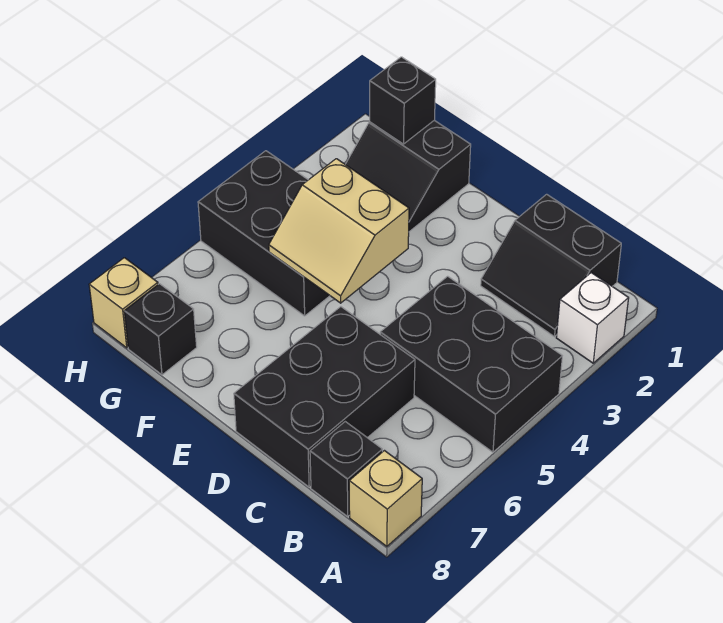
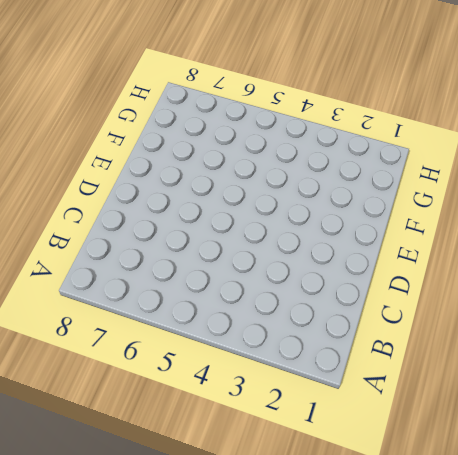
none -> white brick A2 level 1
none -> black brick A4:C5 level 1
none -> tan brick A8 level 1

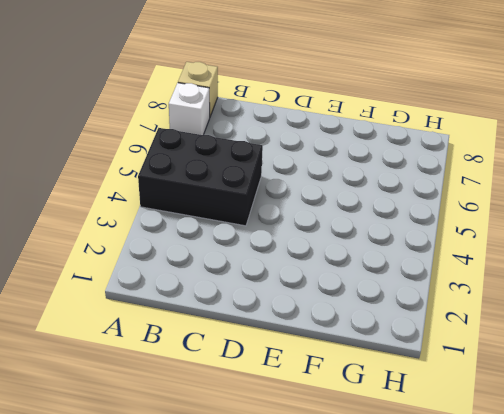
white brick A7 level 1 -> white brick A2 level 1
none -> black slope B1:C2 level 1 top 1
none -> black brick B8 level 1
none -> black brick C6:D8 level 1

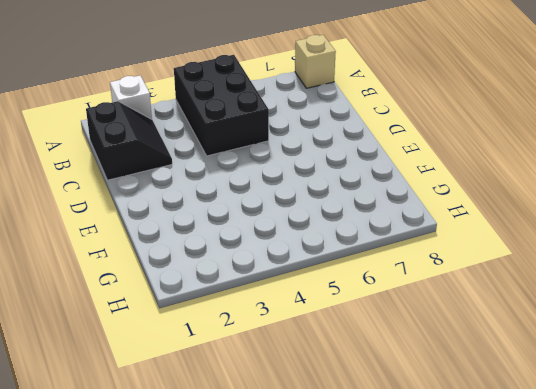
none -> black brick B8 level 1
none -> black brick C6:D8 level 1
none -> black slope F1:G2 level 1 top 1

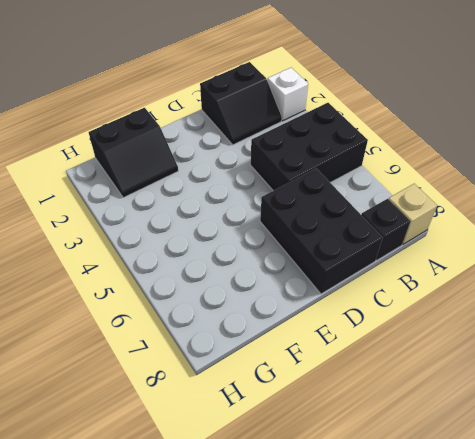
none -> black brick F4:H5 level 1
none -> black brick G8 level 1
none -> tan brick H8 level 1

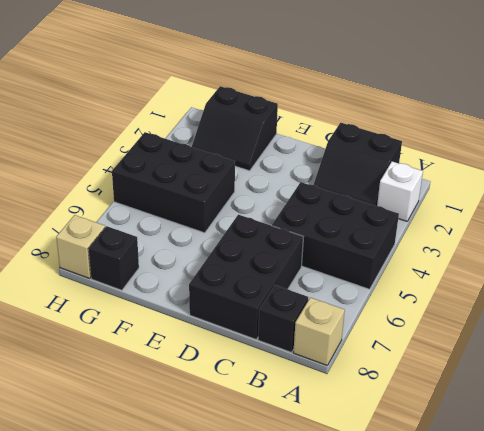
none -> tan slope E4:F5 level 2 top 4
none -> black brick G1 level 2

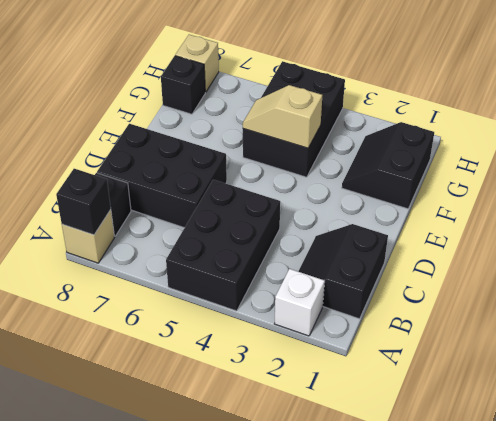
black brick A8 level 2 -> black brick G1 level 2
tan slope F4:F5 level 2 top 4 -> tan slope E4:F5 level 2 top 4

